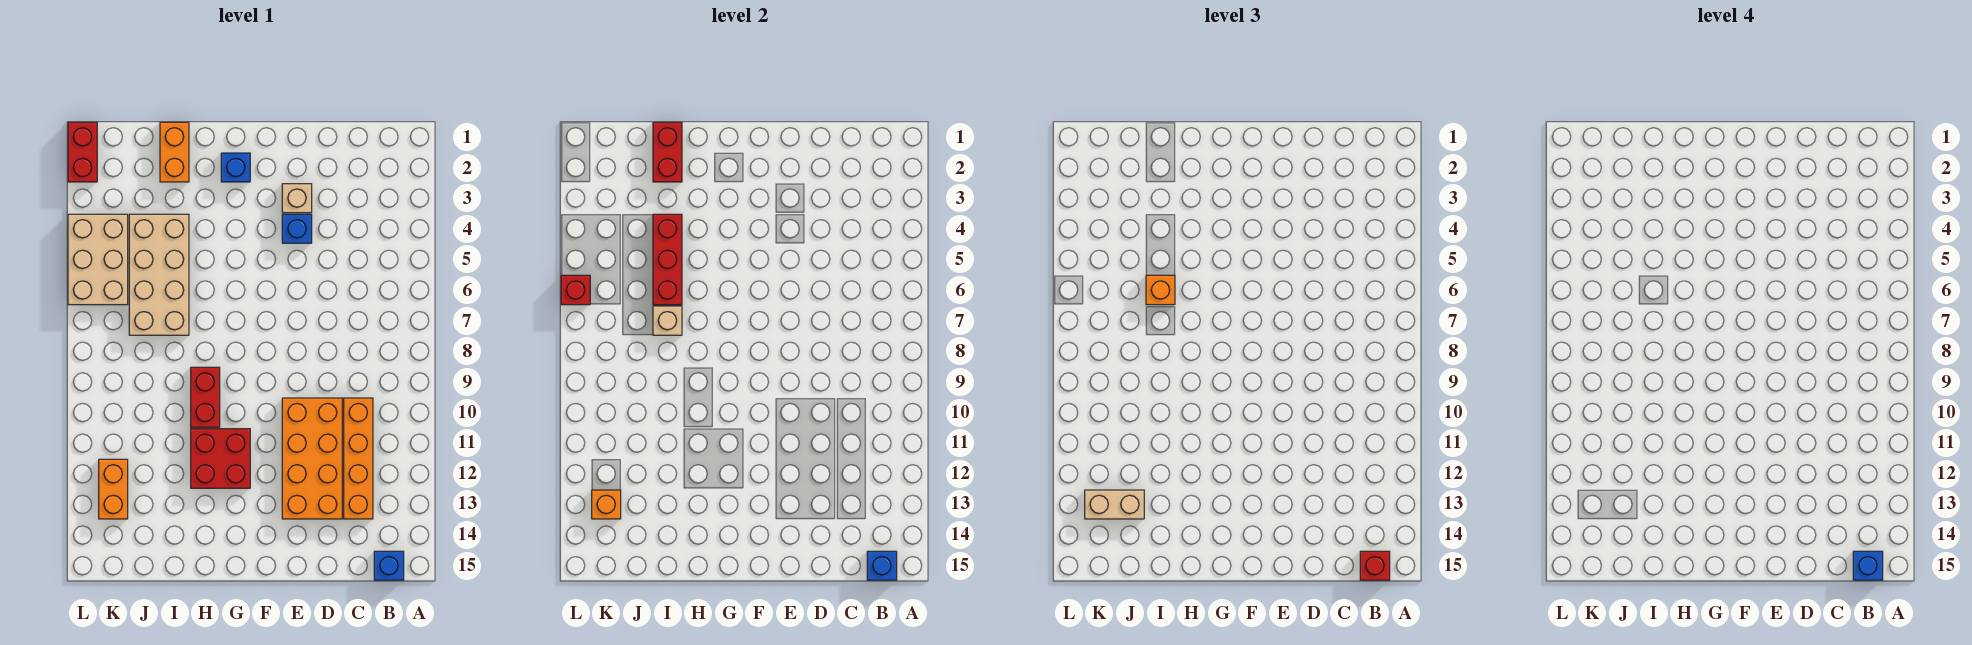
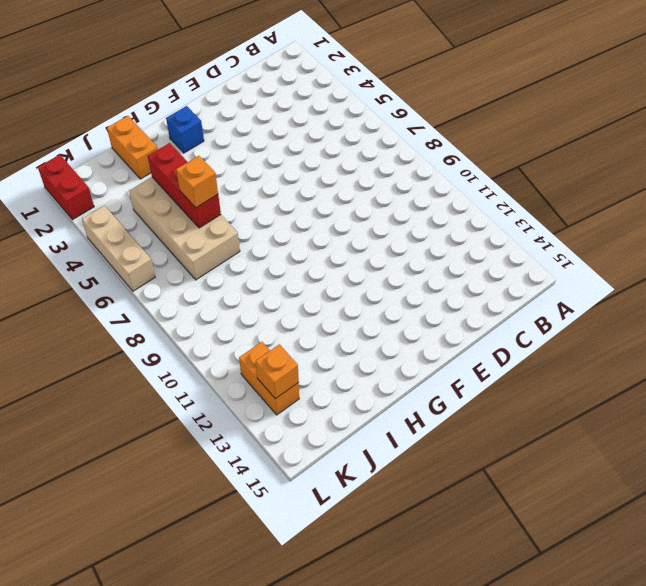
tan brick L4:L6 level 1 -> tan brick K4:L6 level 1
none -> blue brick B15 level 1
none -> orange brick C10:C13 level 1
none -> orange brick D10:E13 level 1

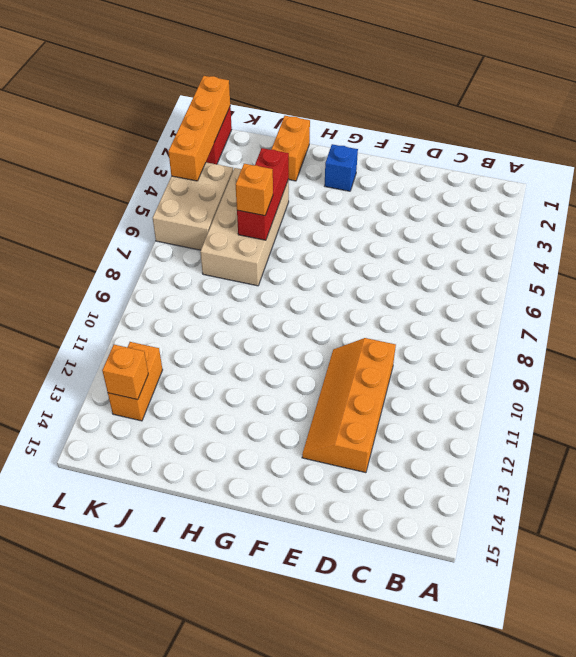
orange slope D10:E13 level 1 top D -> orange brick D10:E13 level 1
orange brick L1:L4 level 2 -> orange brick C10:C13 level 1
none -> blue brick B15 level 1
none -> tan brick E3 level 1
none -> blue brick E4 level 1

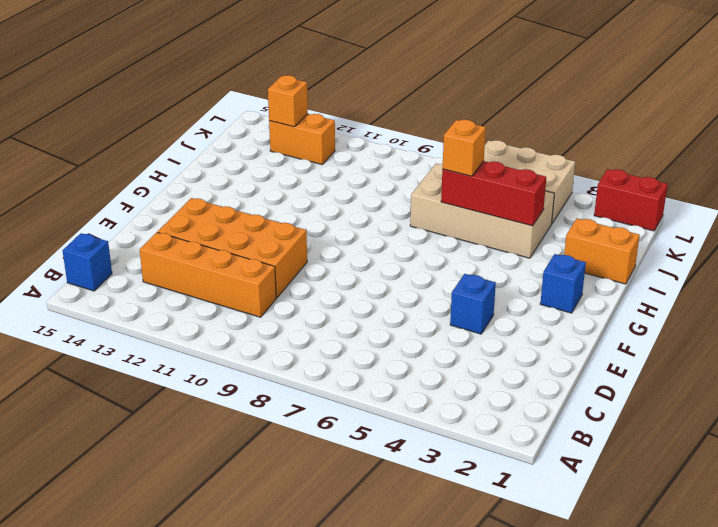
none -> tan brick E3 level 1
none -> red brick G11:H12 level 1
none -> red brick H9:H10 level 1

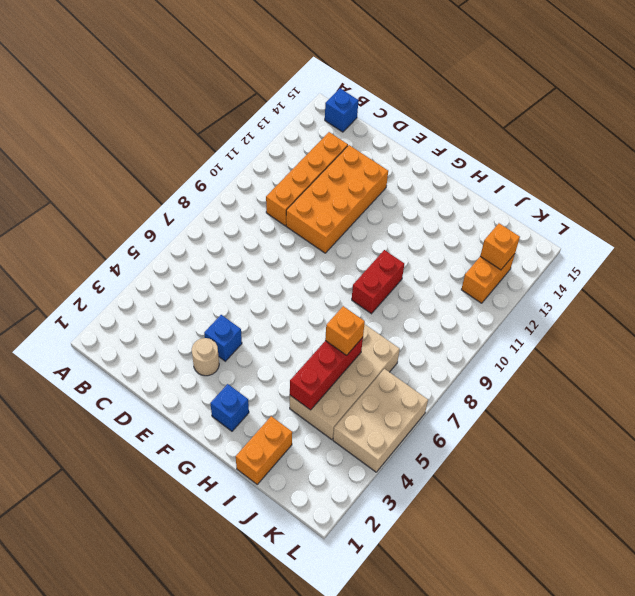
tan round brick E3 level 1 -> tan brick E3 level 1
none -> red brick G11:H12 level 1
none -> red brick L1:L2 level 1
none -> blue brick B15 level 2

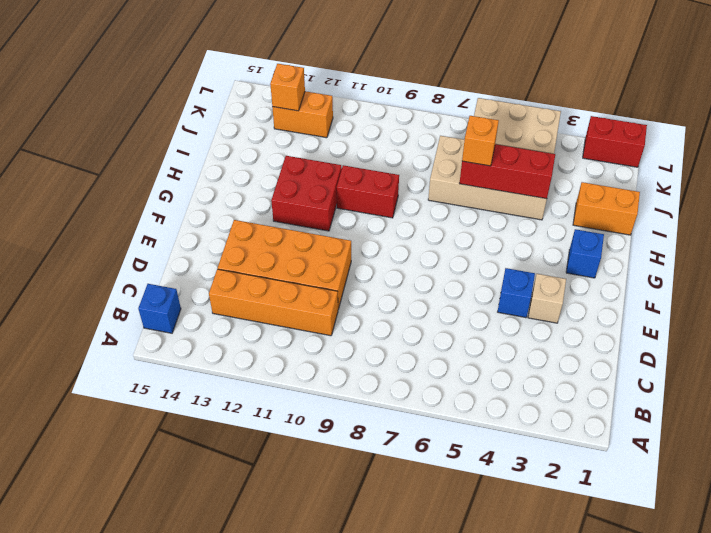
none -> blue brick B15 level 2
none -> red brick I1:I2 level 2
none -> tan brick I7 level 2

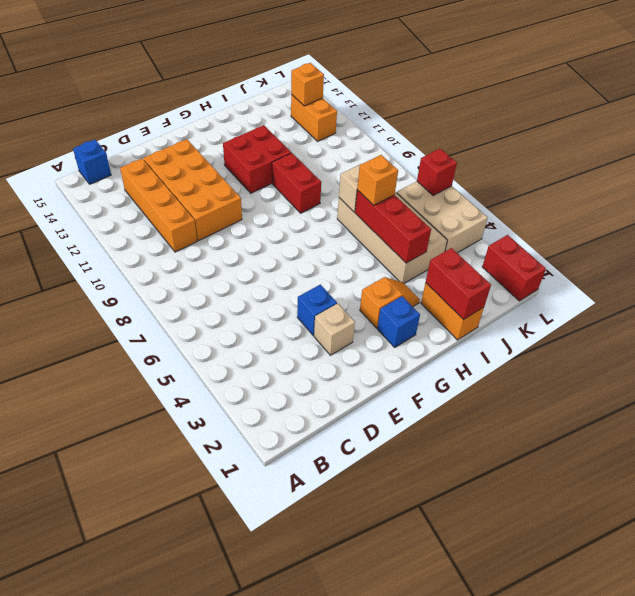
orange slope G3:H3 level 1 top G -> none
none -> blue brick B15 level 2
none -> red brick B15 level 3
none -> tan brick J13:K13 level 3

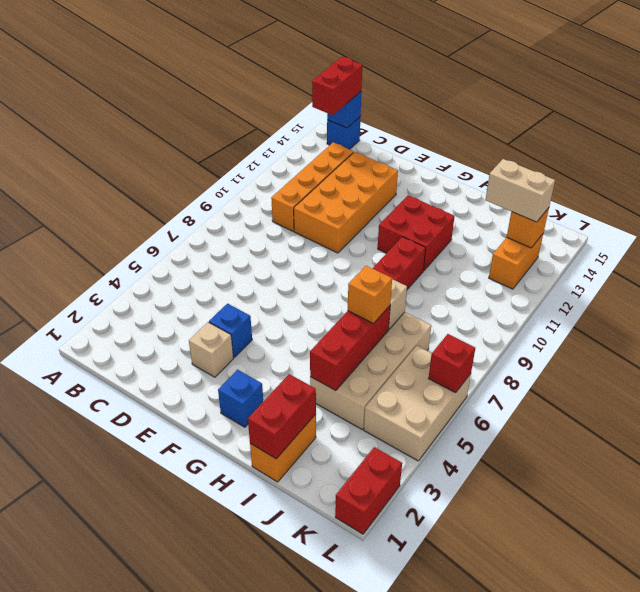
red brick B14:B15 level 3 -> red brick B15 level 3
none -> blue brick B15 level 4

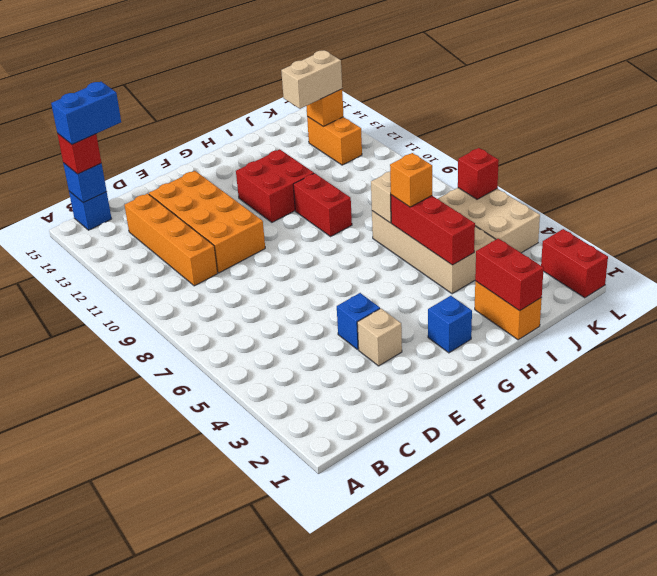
blue brick B15:C15 level 4 -> blue brick B15 level 4

